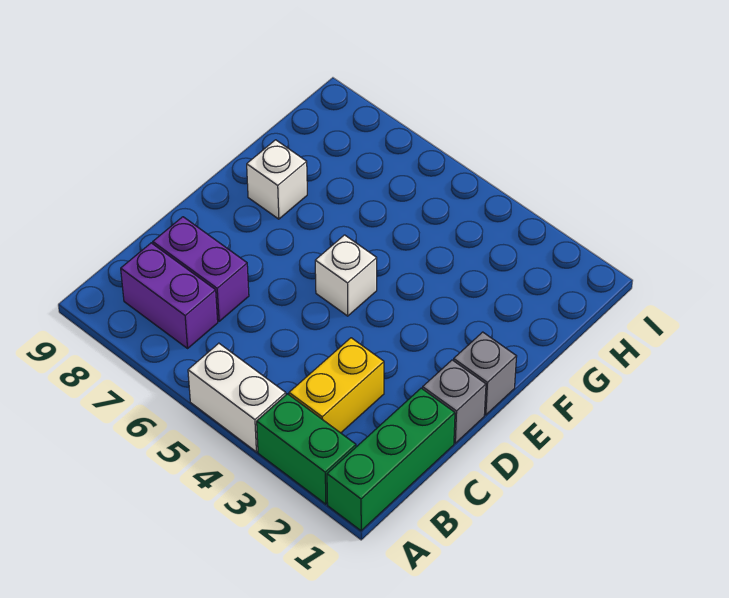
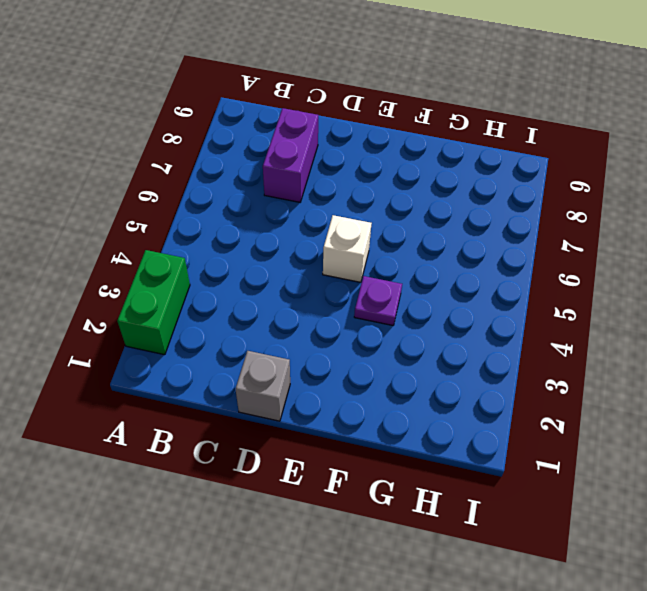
purple plate F4 level 1 -> none
none -> green brick A1:C1 level 1
none -> white brick A4:A5 level 1

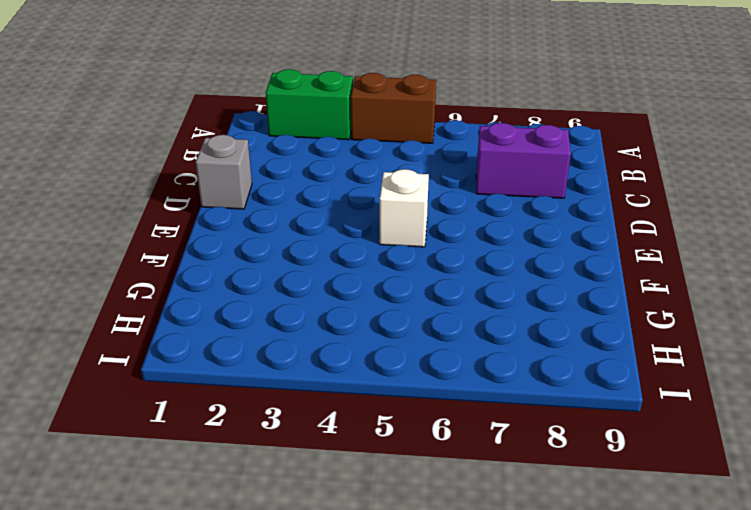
brown brick A4:A5 level 1 -> white brick A4:A5 level 1
none -> green brick A1:C1 level 1
none -> yellow brick B3:C3 level 1

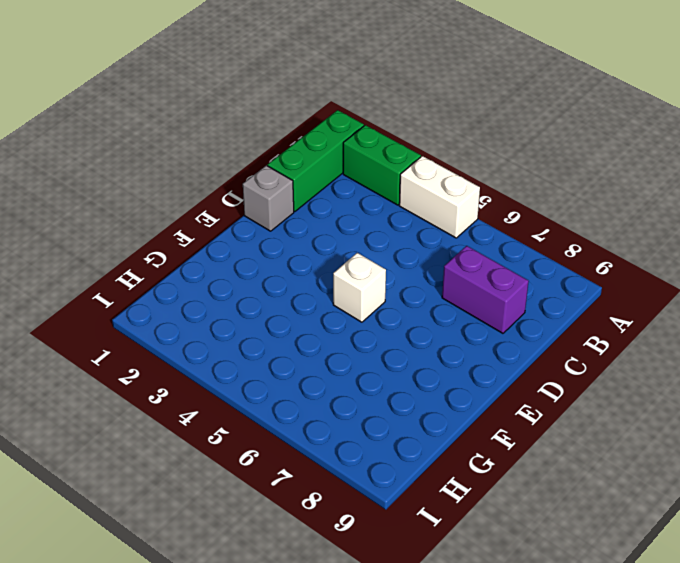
none -> yellow brick B3:C3 level 1
none -> purple brick B7:B8 level 1

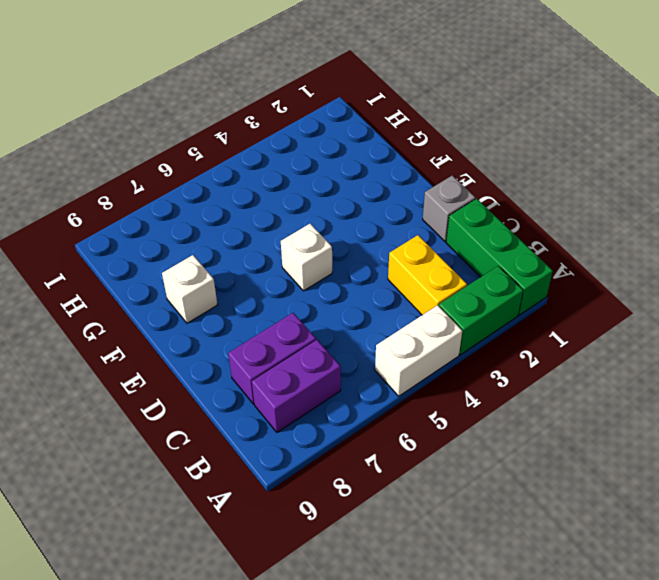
none -> grey brick E1 level 1

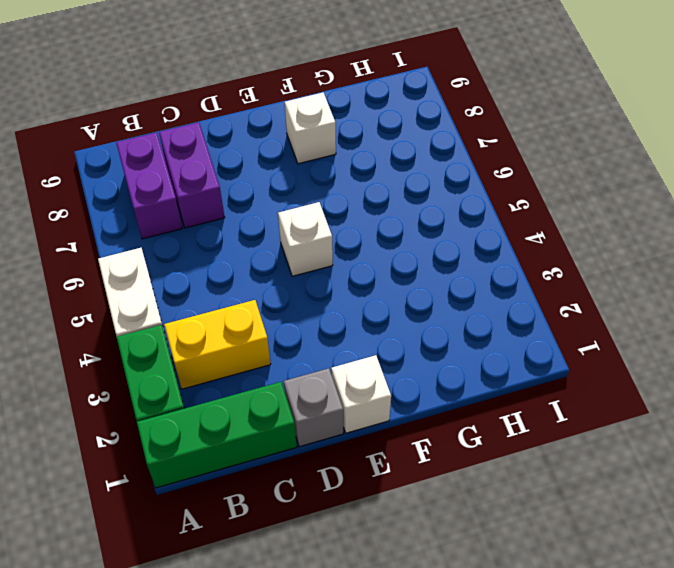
white brick E1 level 1 -> grey brick E1 level 1

